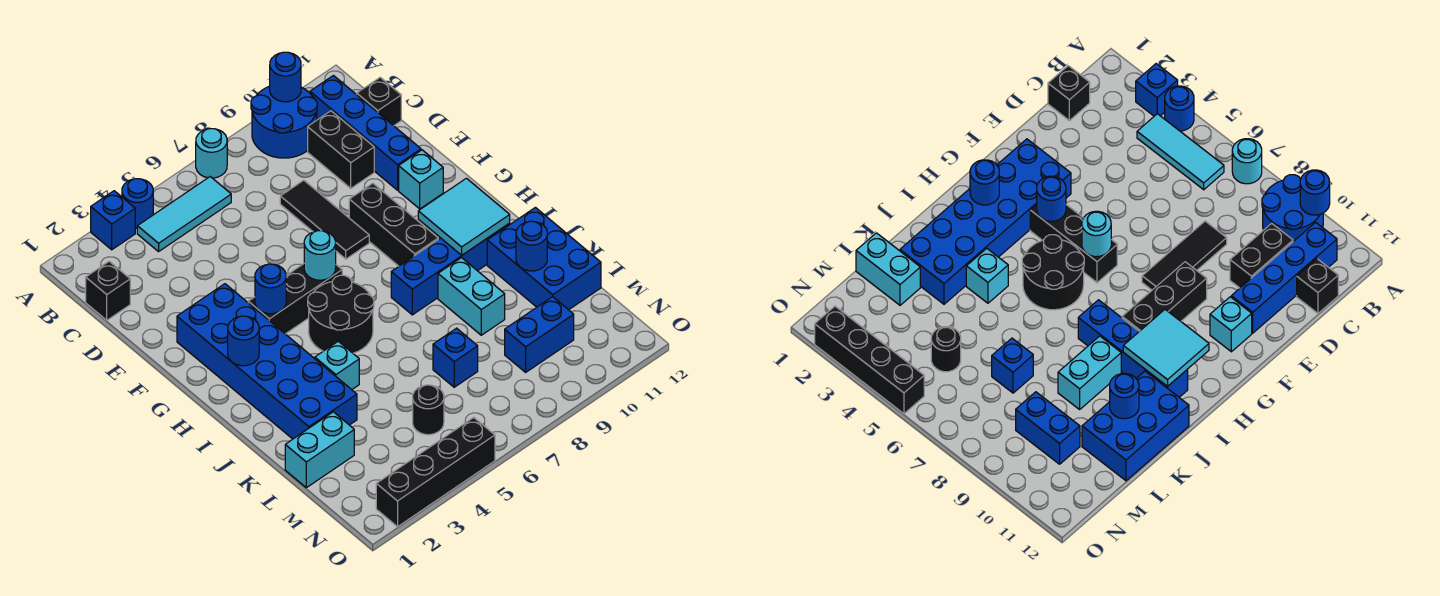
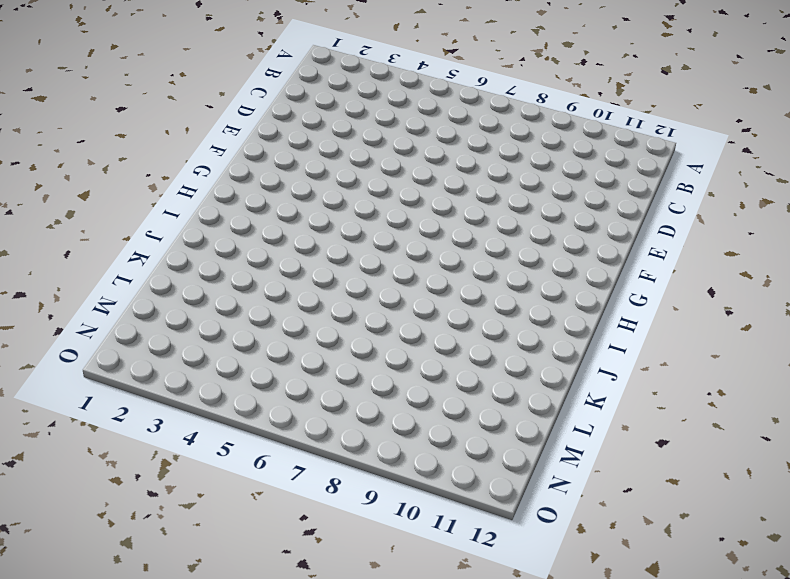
none -> blue brick A3 level 1
none -> blue round brick A4 level 1
none -> cyan round brick A7 level 1
none -> blue round brick A9:B10 level 1

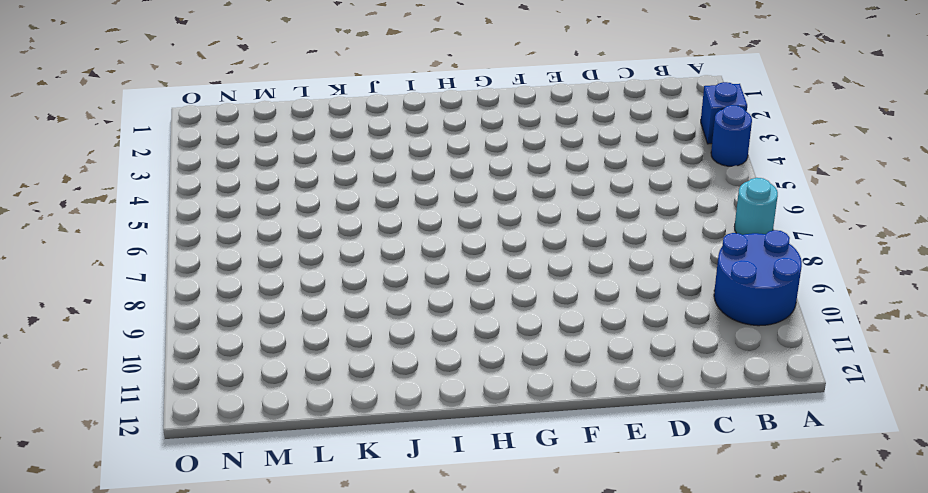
none -> cyan tile B4:B6 level 1
none -> blue brick B11:E11 level 1
none -> black brick C1 level 1
none -> black brick C10:D10 level 1

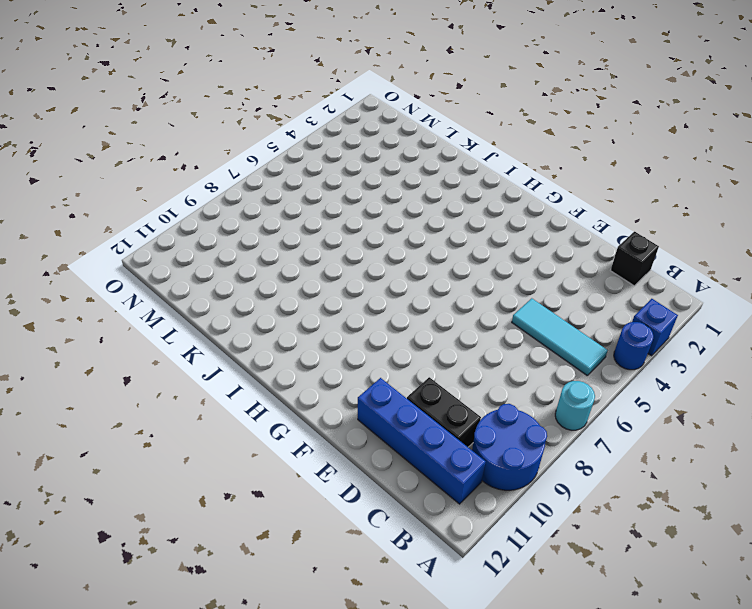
cyan tile B5:D5 level 1 -> cyan tile B4:B6 level 1
none -> black brick C12 level 1
none -> black tile D8:F8 level 1
none -> blue brick F2:K3 level 1
none -> black brick F9:H9 level 1

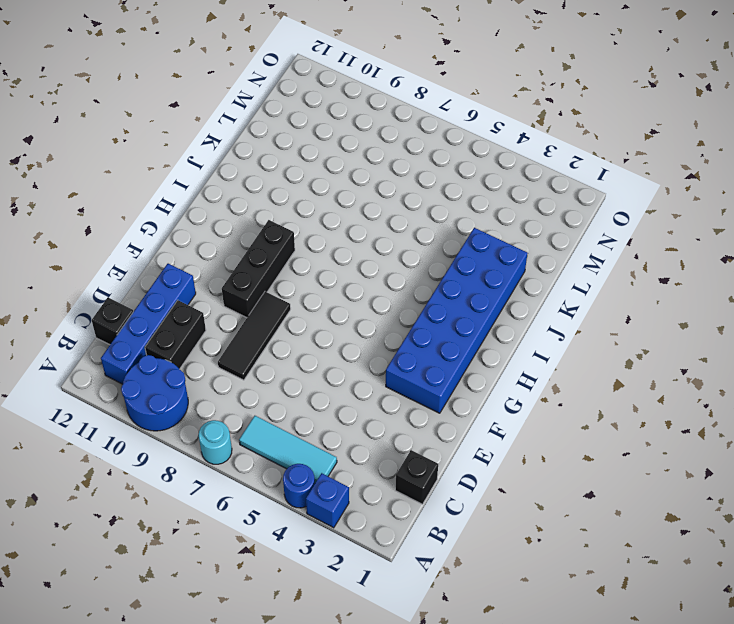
none -> cyan brick F11 level 1
none -> black brick G4:G6 level 1
none -> black round brick H5:I6 level 1
none -> blue brick I8:I11 level 1

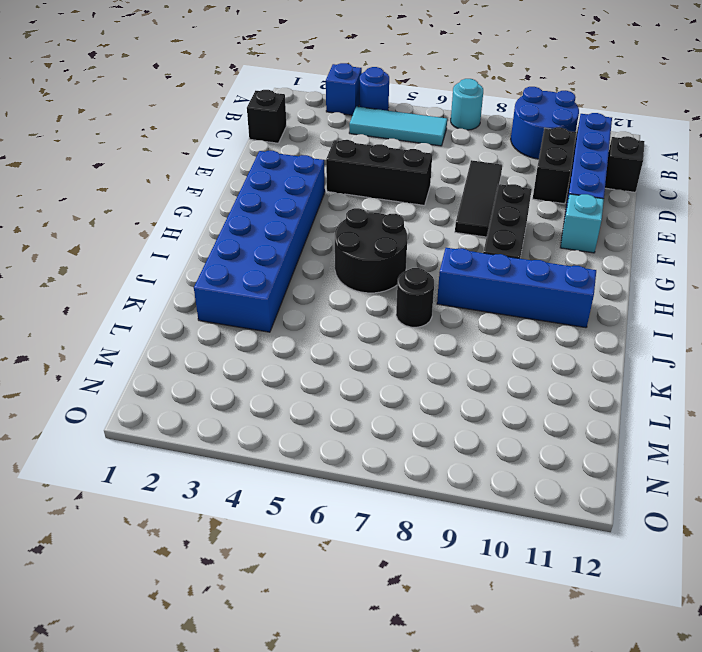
black brick E4:E6 level 1 -> black brick G4:G6 level 1
black round brick J7 level 1 -> black round brick M5 level 1
none -> cyan brick J4 level 1
none -> cyan brick J9:K9 level 1
none -> blue brick J11:L12 level 1
none -> cyan brick L1:L2 level 1

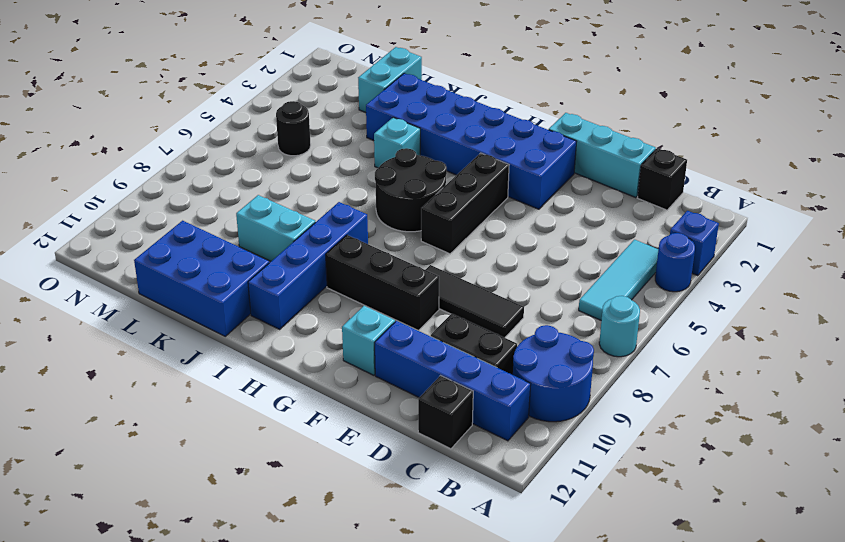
cyan brick D1:F1 level 1 -> none
none -> blue brick L7 level 1
none -> blue brick M9:M10 level 1
none -> black brick O2:O5 level 1
none -> blue round brick A10 level 2

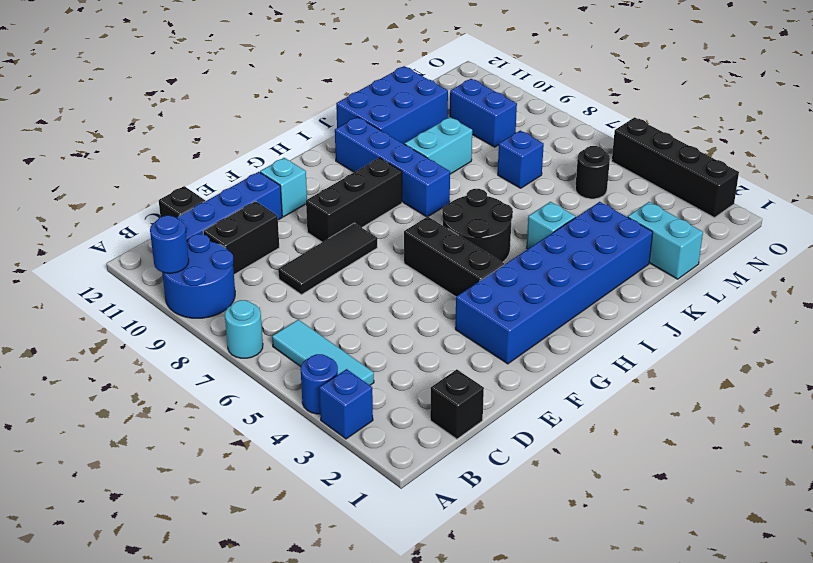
none -> blue round brick G4 level 2
none -> cyan round brick G6 level 2
none -> blue round brick H2 level 2
none -> cyan tile H10:I11 level 2

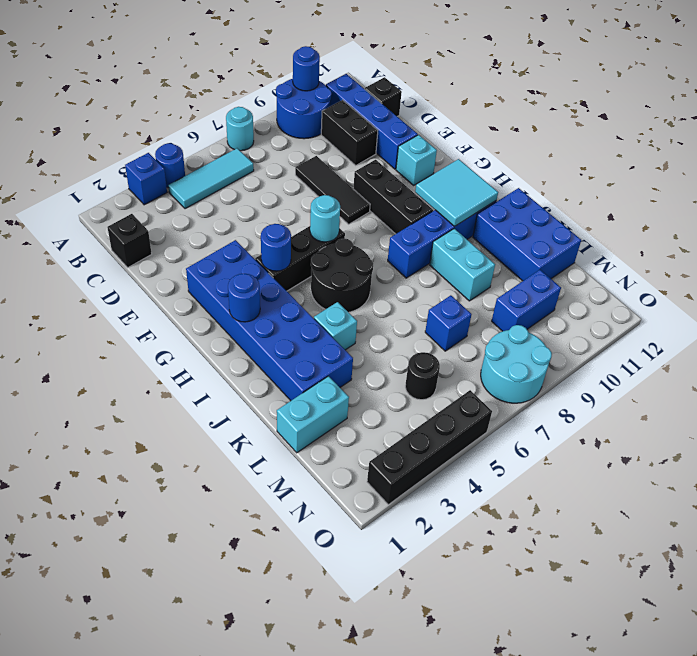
cyan round brick N7:O8 level 1 -> none
none -> blue round brick K11 level 2

